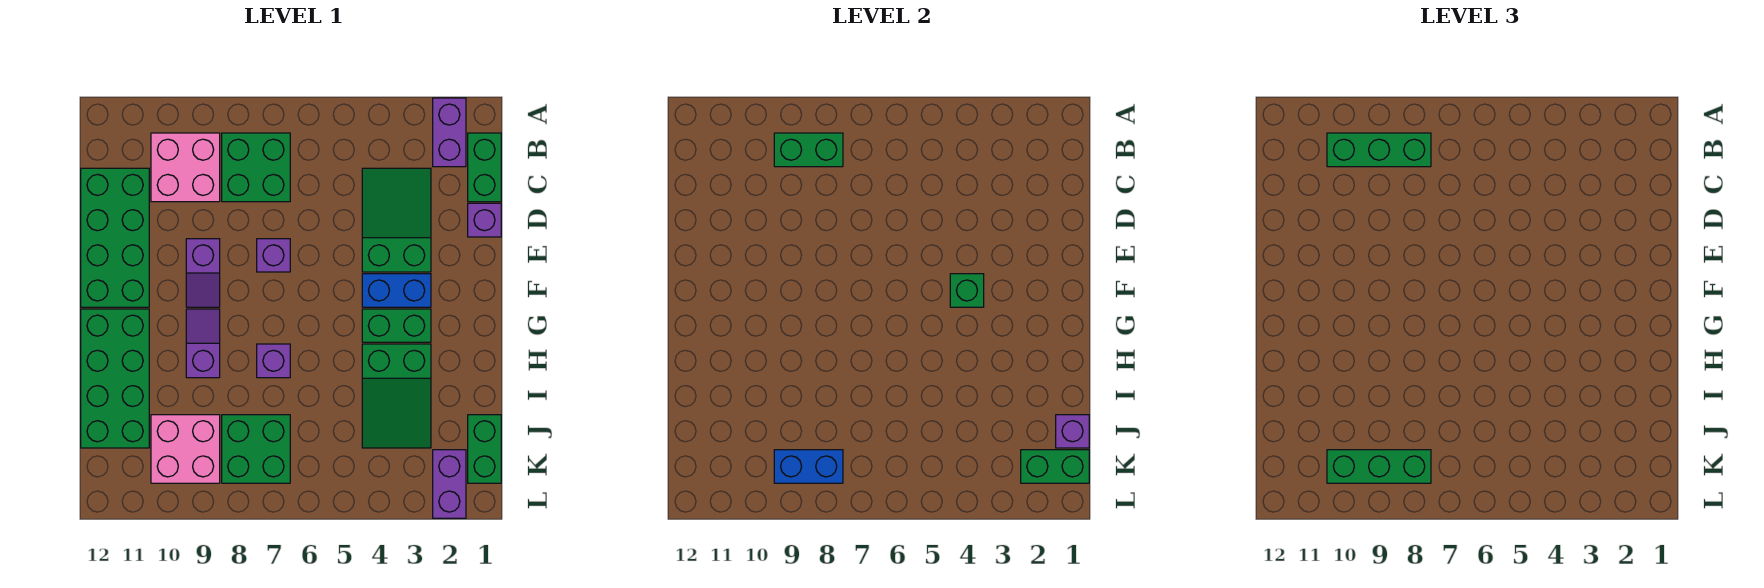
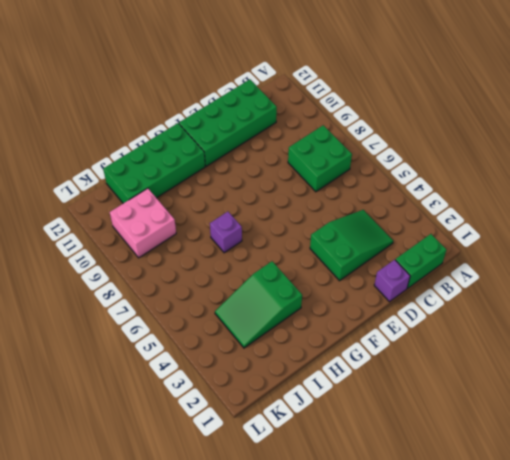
none -> purple brick A2:B2 level 1
none -> pink brick B9:C10 level 1
none -> purple brick E7 level 1

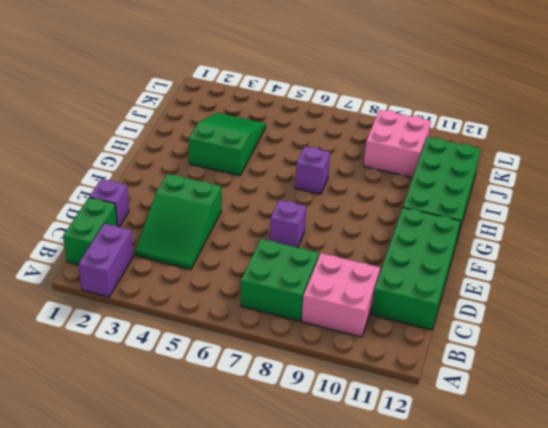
none -> purple slope E9:F9 level 1 top E
none -> blue brick F3:F4 level 1
none -> green brick G3:G4 level 1

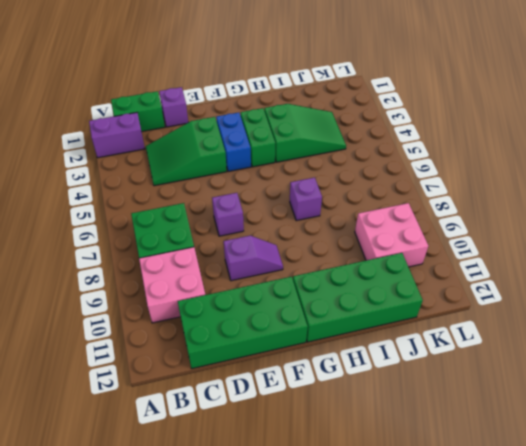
none -> purple slope G9:H9 level 1 top H
none -> green brick J1:K1 level 1
none -> green brick J7:K8 level 1

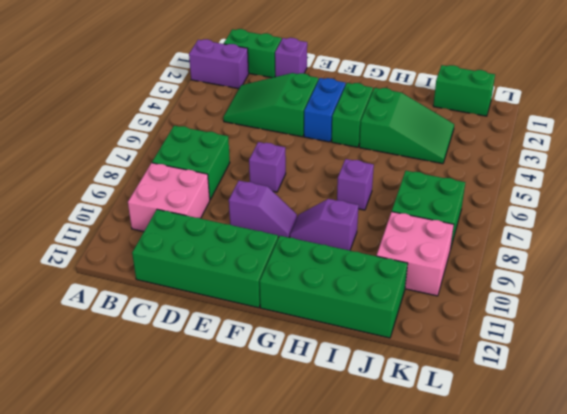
none -> purple brick K2:L2 level 1
none -> green brick B8:B9 level 2
none -> green brick F4 level 2

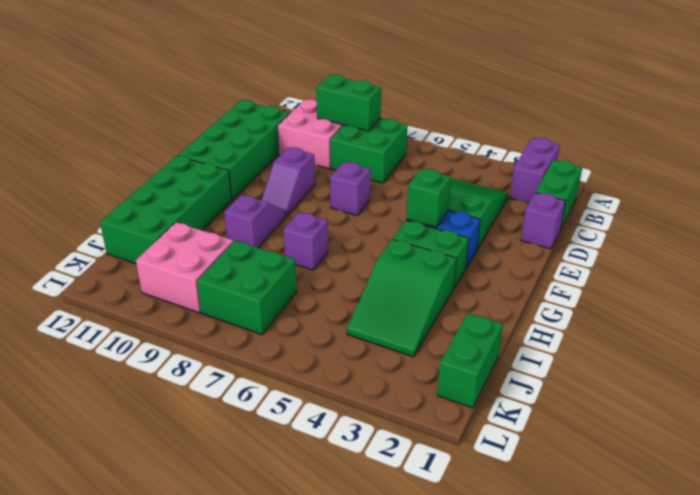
none -> purple brick K2:L2 level 1
none -> purple brick J1 level 2
none -> green brick K1:K2 level 2

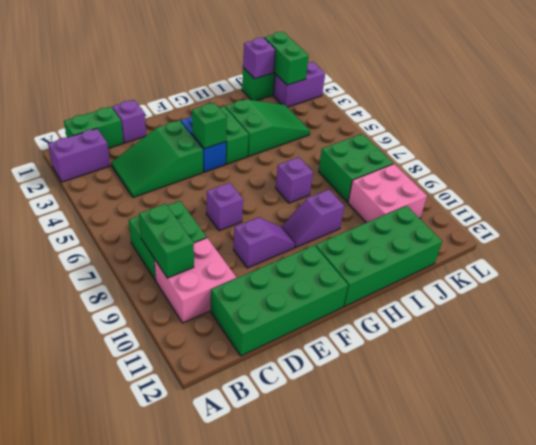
none -> blue brick K8:K9 level 2
none -> green brick B8:B10 level 3
none -> green brick K8:K10 level 3

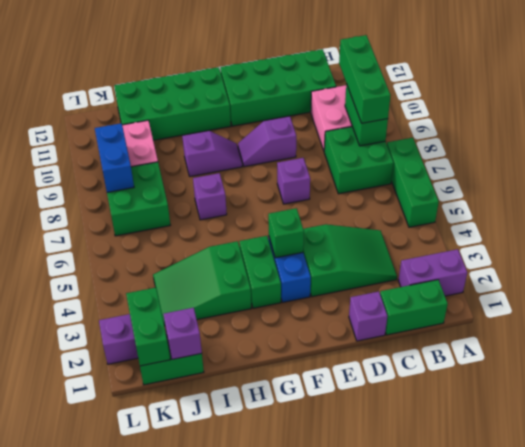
green brick A5:A7 level 1 -> green brick K8:K10 level 3

